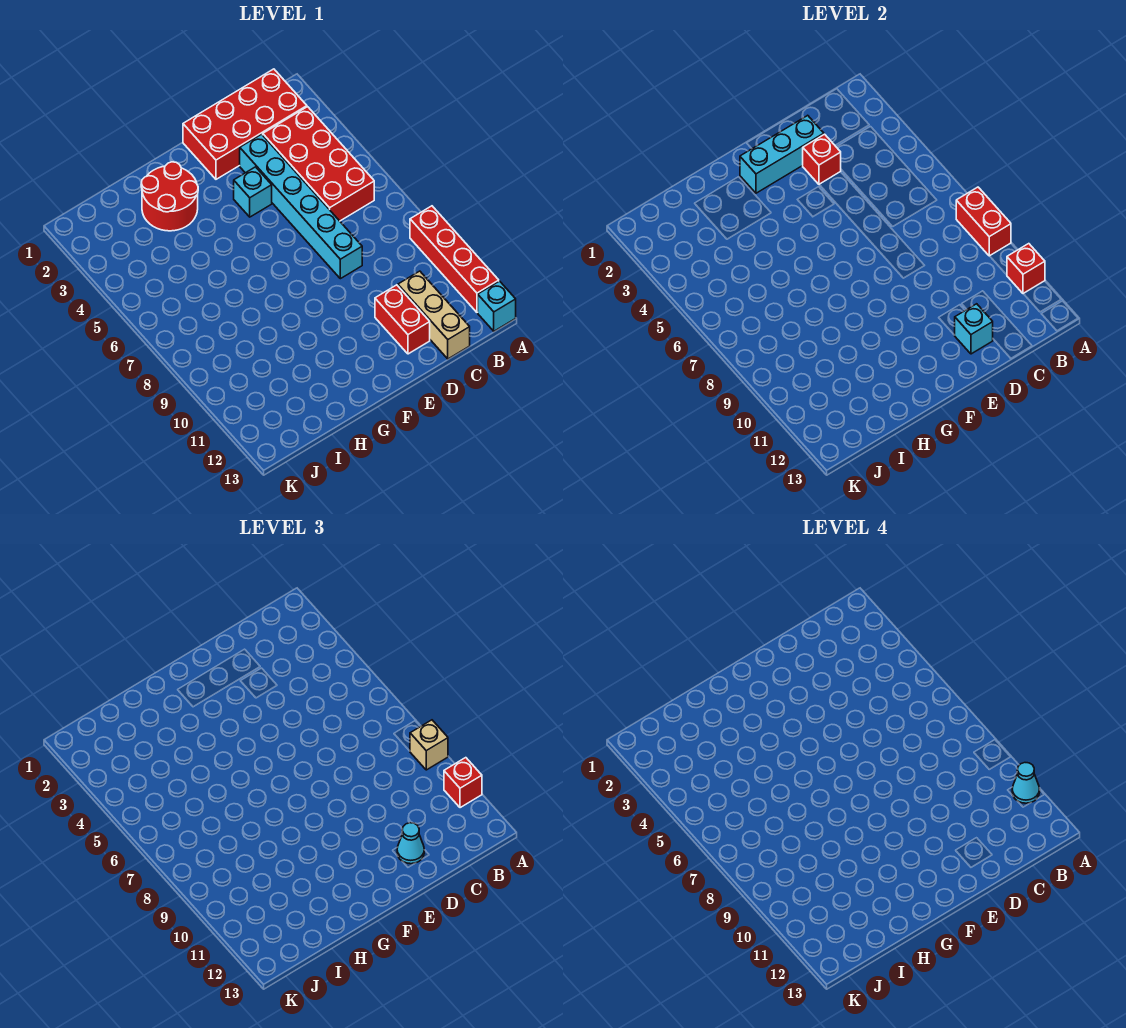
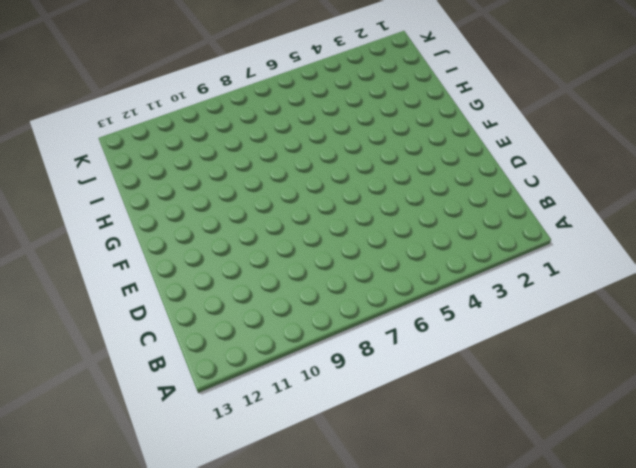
none -> red brick A9:A12 level 1
none -> cyan brick A13 level 1
none -> red brick B1:E2 level 1

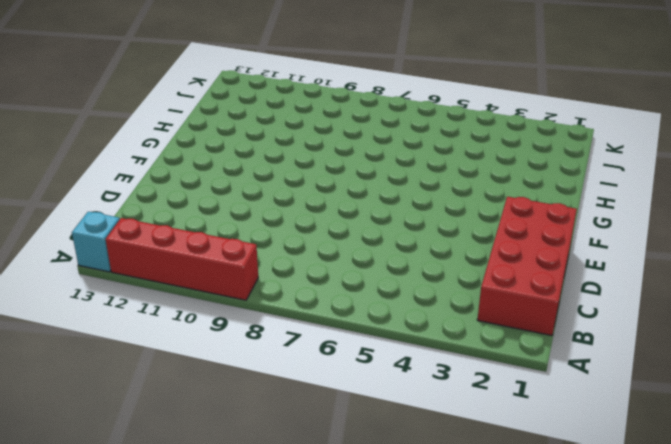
none -> red brick B3:C6 level 1
none -> tan brick C11:C13 level 1
none -> cyan brick D3:D8 level 1

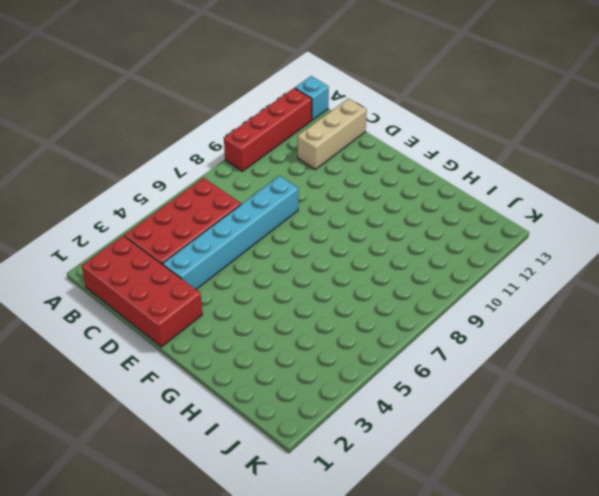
none -> red brick D11:D12 level 1
none -> cyan brick E4 level 1
none -> red round brick G2:H3 level 1

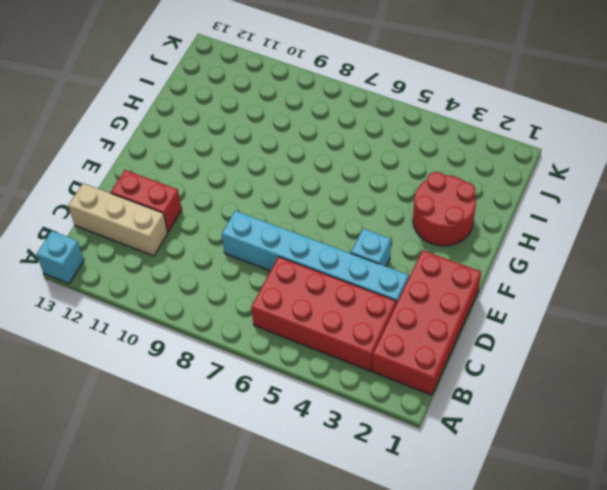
none -> red brick A9:A12 level 1
none -> red brick A8:A9 level 2
none -> red brick A11 level 2

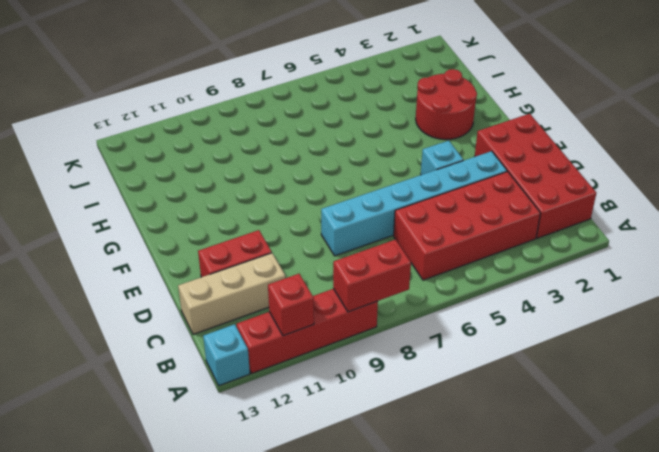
none -> cyan brick D2:F2 level 2
none -> red brick D3 level 2
none -> cyan brick D12 level 2

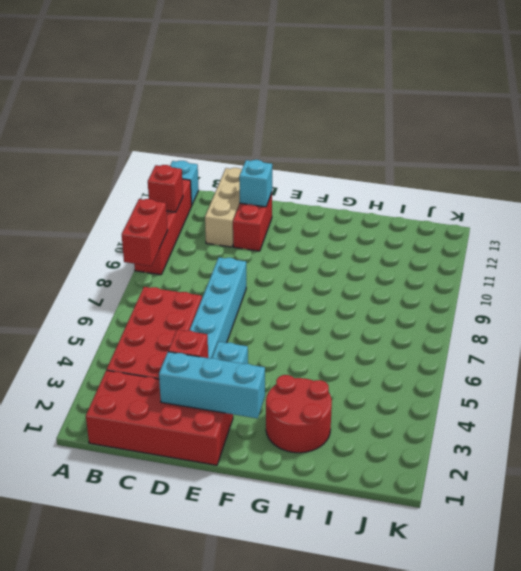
none -> tan brick A9 level 3
none -> red brick A11 level 3
none -> cyan cone D12 level 3

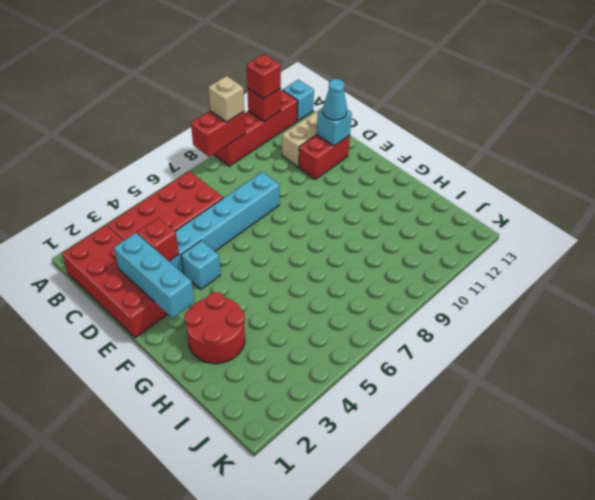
none -> cyan cone A11 level 4

